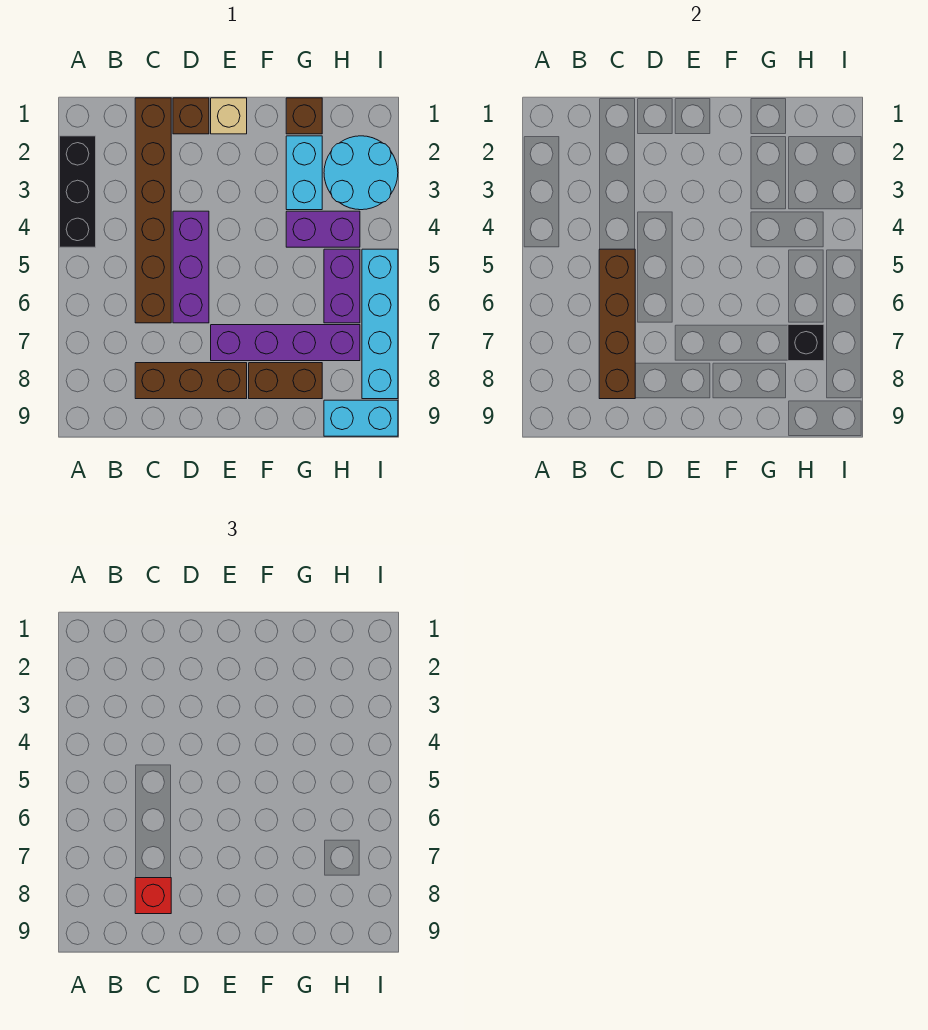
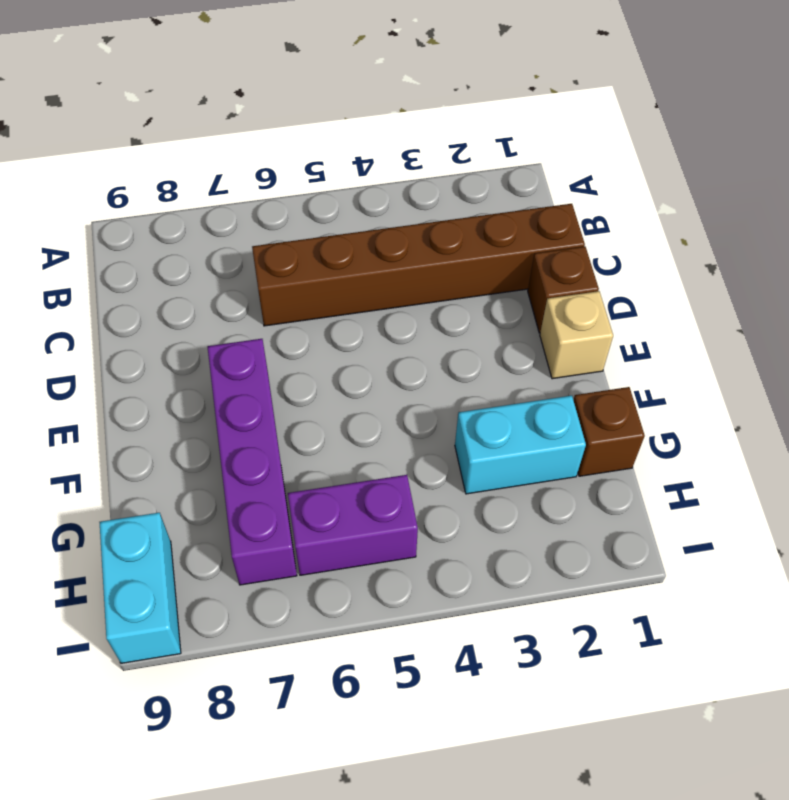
none -> black brick A2:A4 level 1
none -> brown brick C8:E8 level 1
none -> purple brick D4:D6 level 1

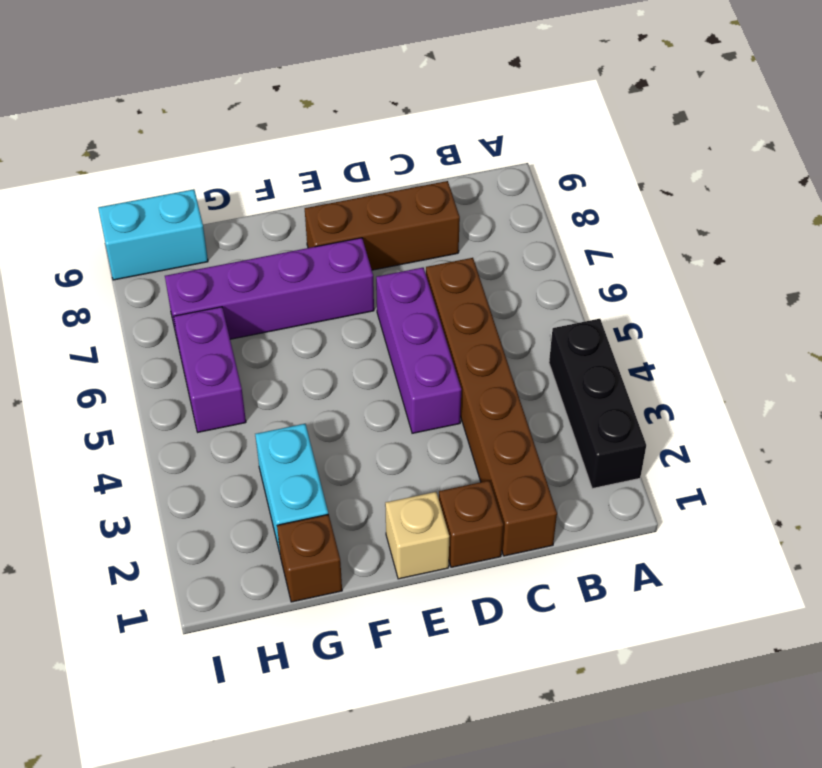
none -> brown brick F8:G8 level 1
none -> purple brick G4:H4 level 1
none -> cyan round brick H2:I3 level 1

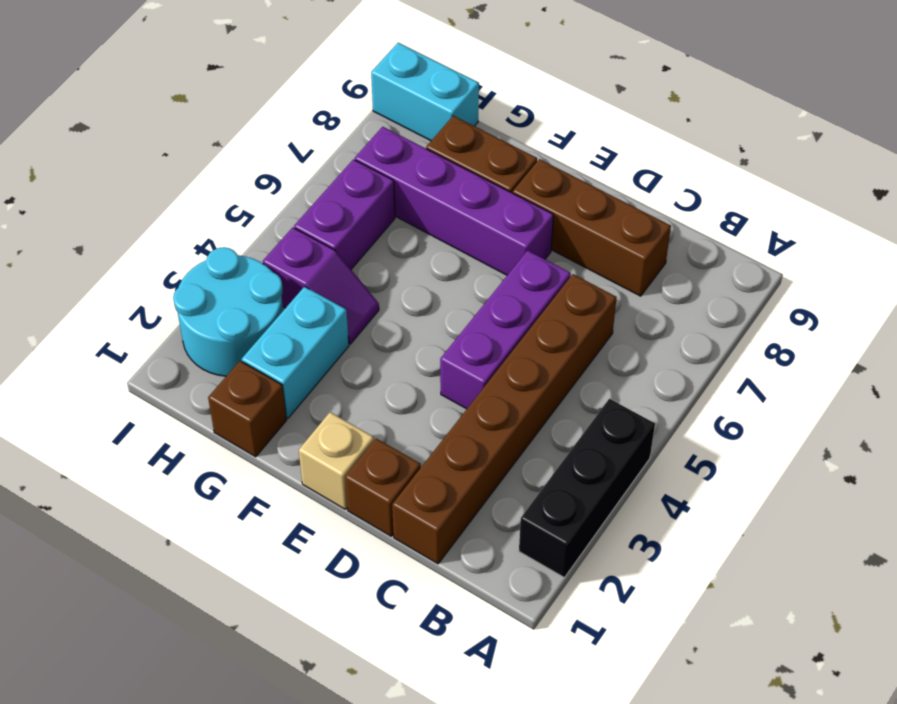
purple slope G4:H4 level 1 top H -> purple brick G4:H4 level 1
none -> cyan brick I5:I8 level 1
none -> brown brick C5:C8 level 2
none -> black brick H7 level 2

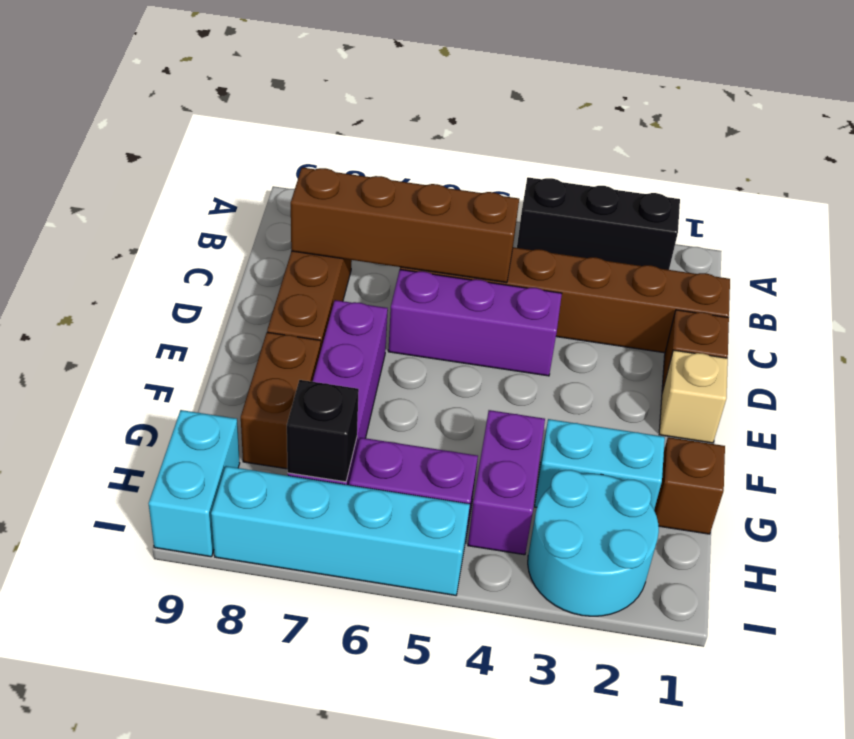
none -> red brick C8 level 3

